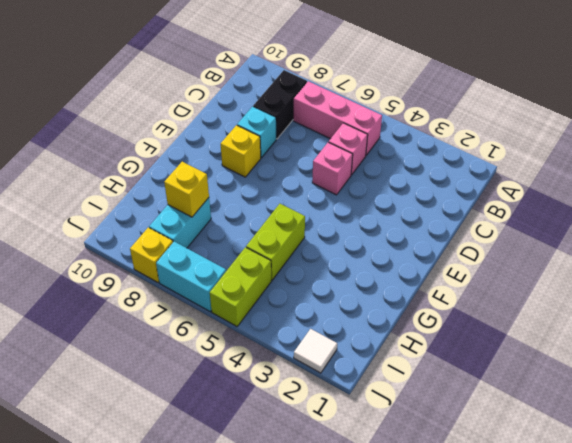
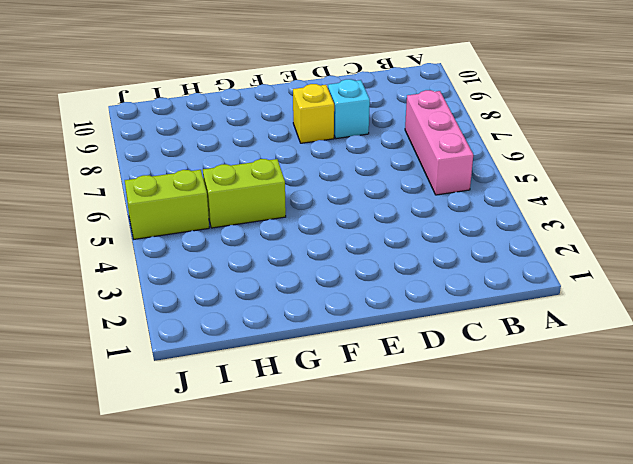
none -> black brick B8:C8 level 1
none -> pink brick C5 level 1
none -> pink brick D5 level 1

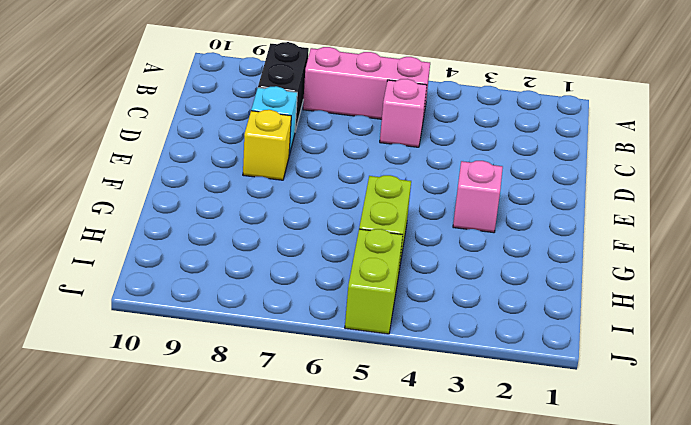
pink brick F3 level 1 -> pink brick D5 level 1
none -> cyan brick H8:I8 level 1
none -> white tile J2 level 1
none -> cyan brick J6:J7 level 1

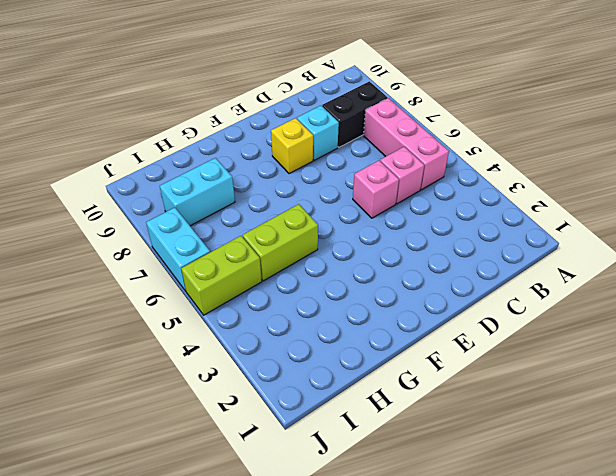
none -> white tile J2 level 1
none -> yellow brick J8 level 1
none -> yellow brick H8 level 2

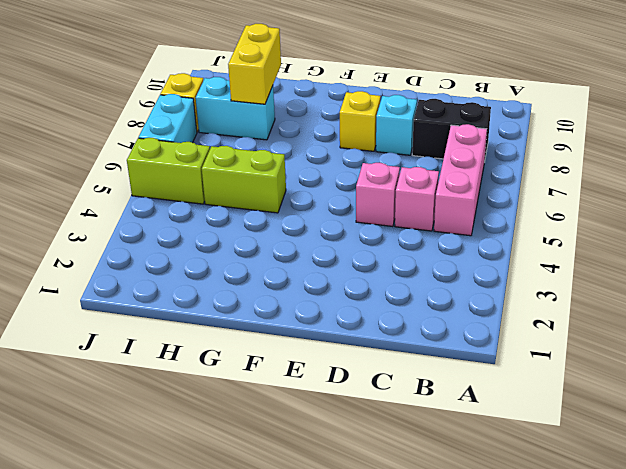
yellow brick H8:H9 level 2 -> yellow brick H8 level 2
none -> white tile J2 level 1

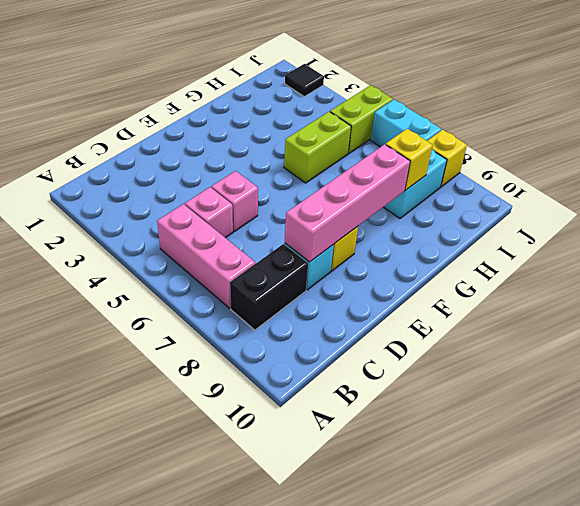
pink brick D8:G8 level 2 -> none
black tile J2 level 1 -> white tile J2 level 1

